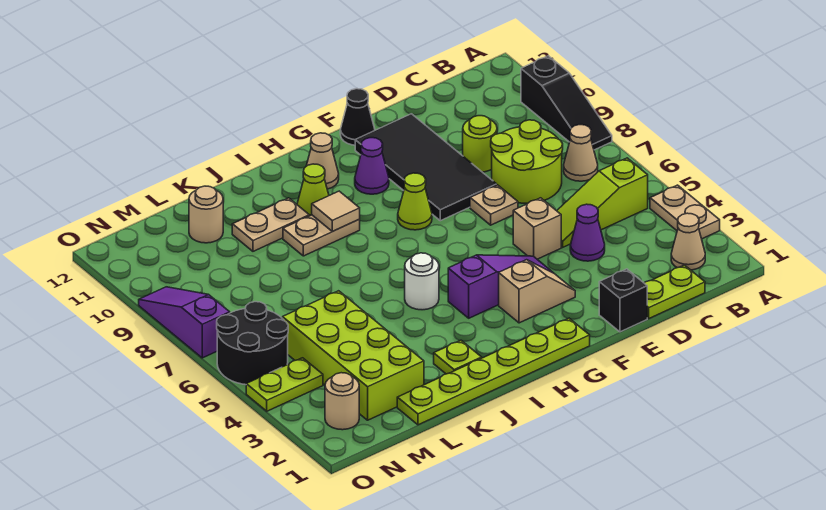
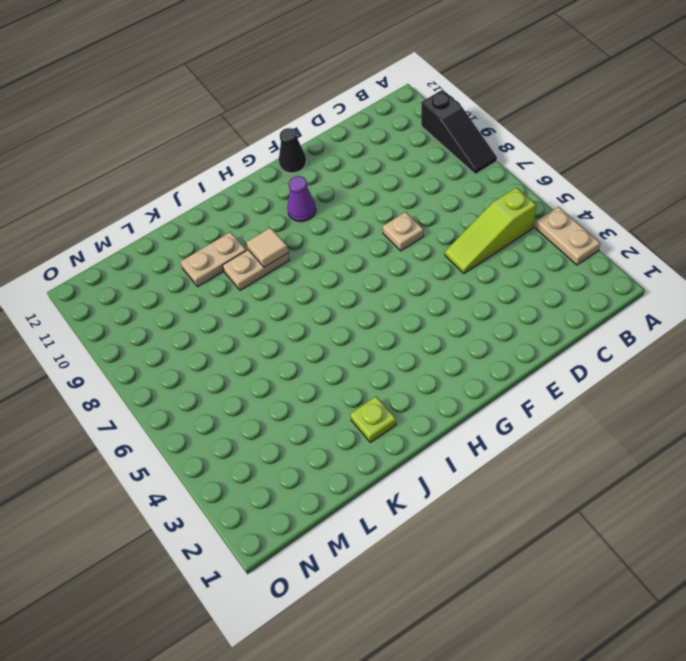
none -> tan cone B2 level 1
none -> tan cone B7 level 1
none -> lime plate C1:D1 level 1
none -> lime round brick C7:D8 level 1

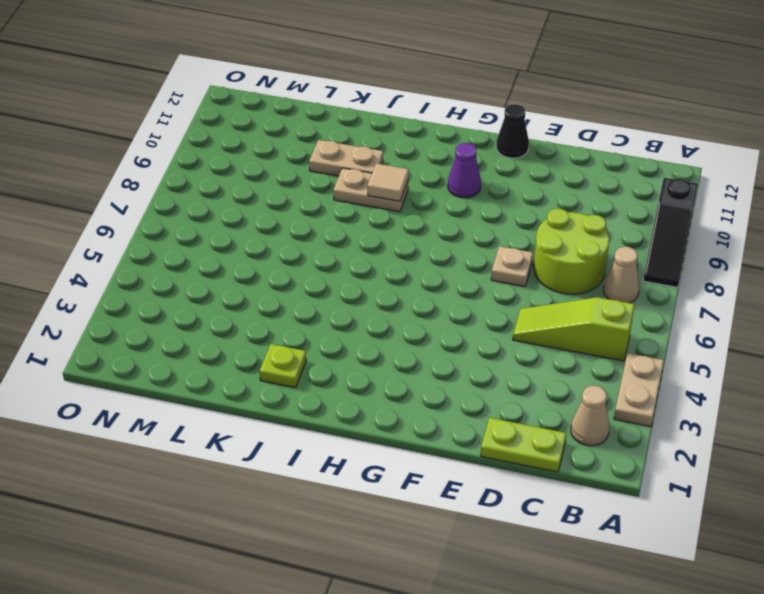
none -> purple cone D4 level 1
none -> lime round brick D9 level 1
none -> black brick E1 level 1
none -> tan brick E5 level 1

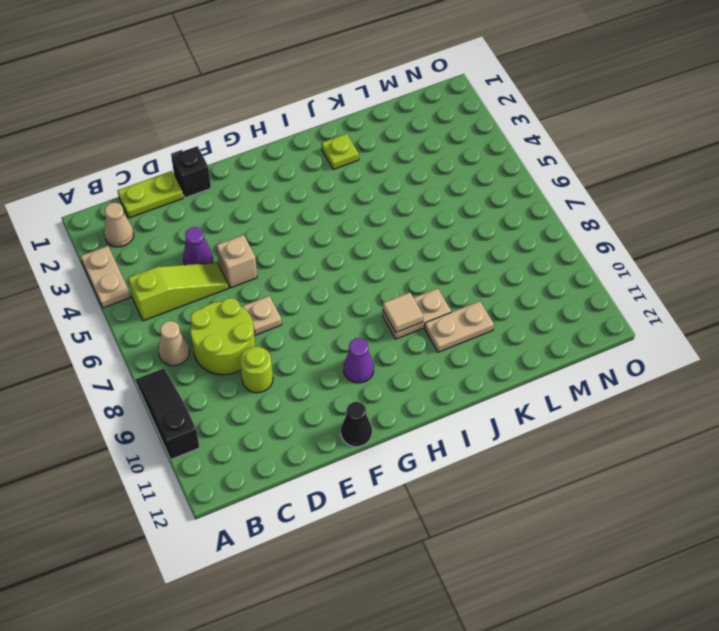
none -> black tile E8:F11 level 1
none -> tan slope F3:G3 level 1 top G
none -> purple slope F4:H4 level 1 top H
none -> lime plate G1:L1 level 1

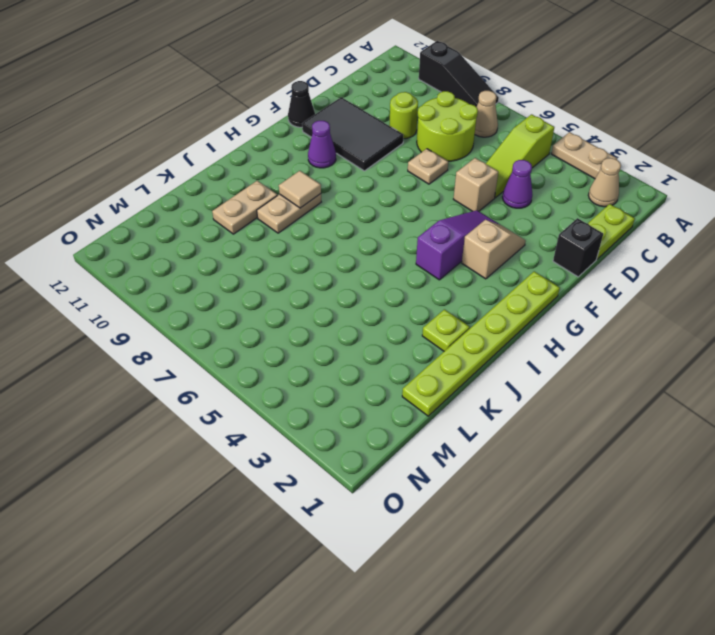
black tile E9:F11 level 1 -> black tile E8:F11 level 1
none -> lime cone G8 level 1
none -> tan cone H11 level 1
none -> white round brick I5 level 1
none -> lime cone I10 level 1

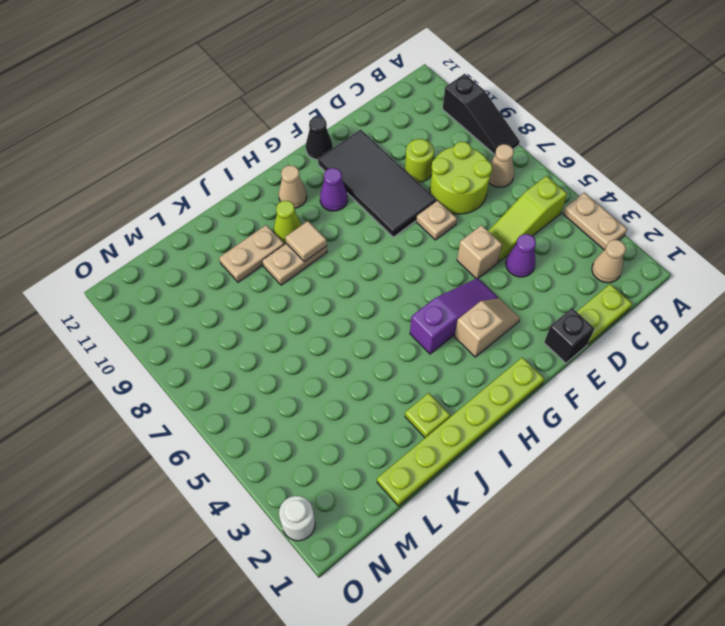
white round brick O2 level 1 -> white round brick I5 level 1
none -> lime cone G8 level 1
none -> lime brick L2:M5 level 1
none -> tan round brick L11 level 1
none -> tan round brick N2 level 1

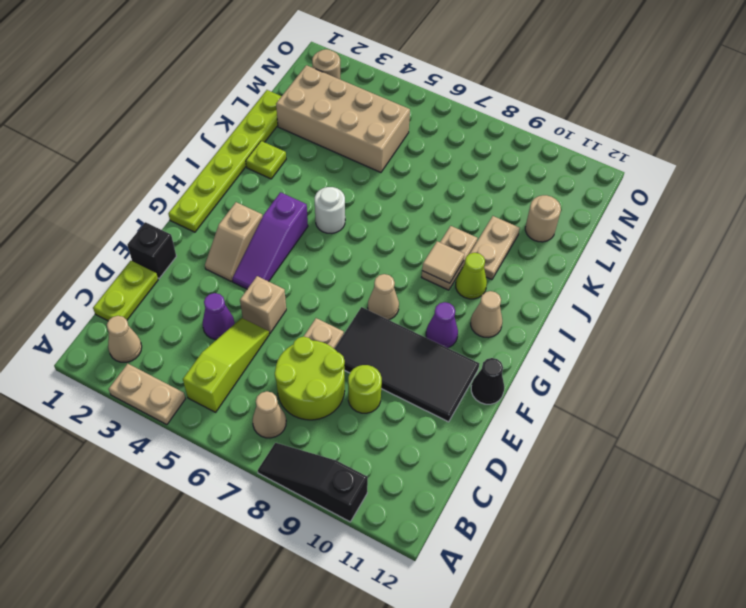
tan cone G8 level 1 -> lime cone G8 level 1
tan brick L2:M5 level 1 -> lime brick L2:M5 level 1
none -> lime plate N4:O4 level 1
none -> black round brick N5:O6 level 1
none -> purple slope O7:O9 level 1 top 7

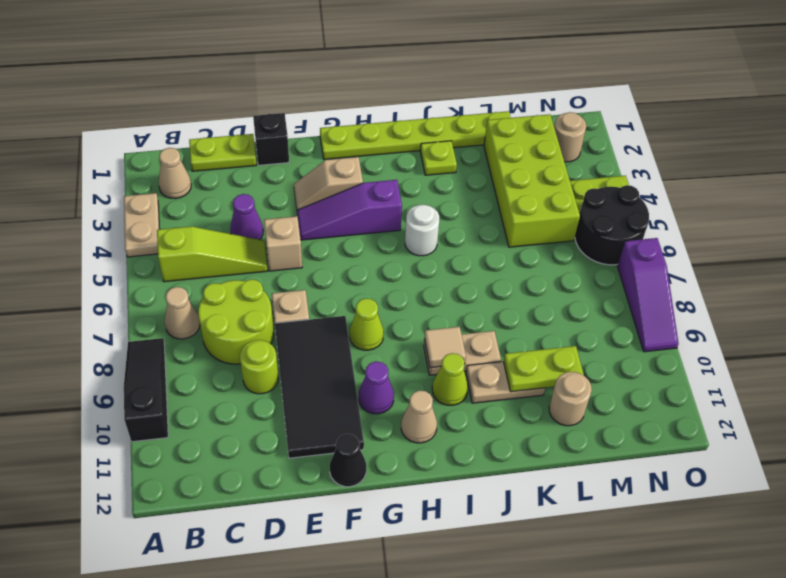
lime plate K10:L10 level 2 -> none

